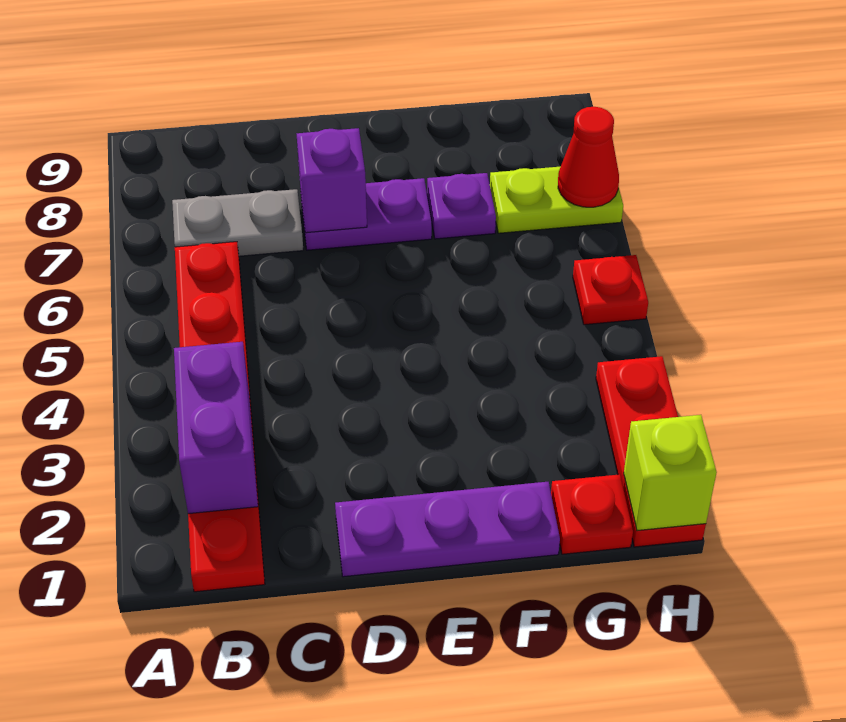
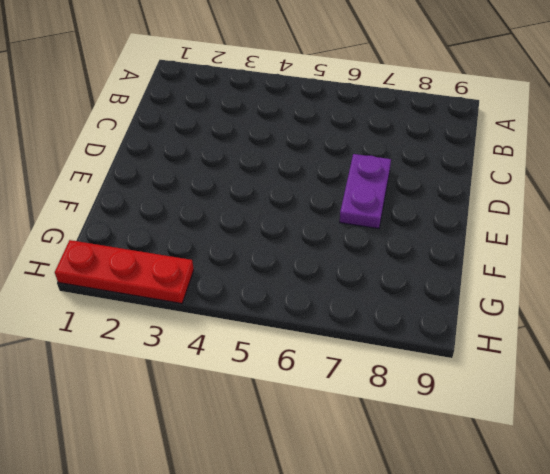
none -> red plate B1:B6 level 1
none -> grey plate B7:C7 level 1
none -> purple plate D1:F1 level 1

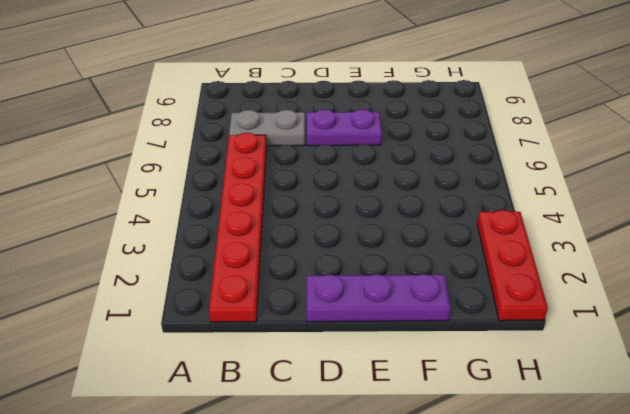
none -> purple plate F7 level 1
none -> red plate G1 level 1
none -> lime plate G7:H7 level 1

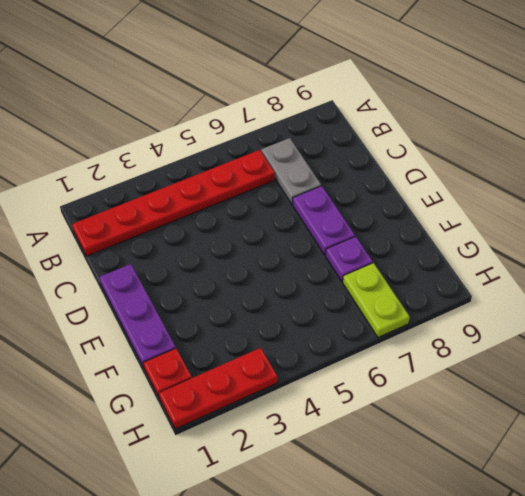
none -> red plate H5 level 1
none -> purple brick B2:B3 level 2
none -> purple brick D7 level 2

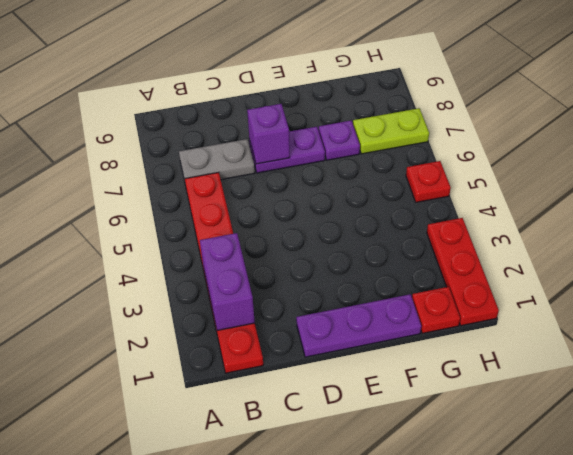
none -> lime brick H1 level 2
none -> red cone H7 level 2

